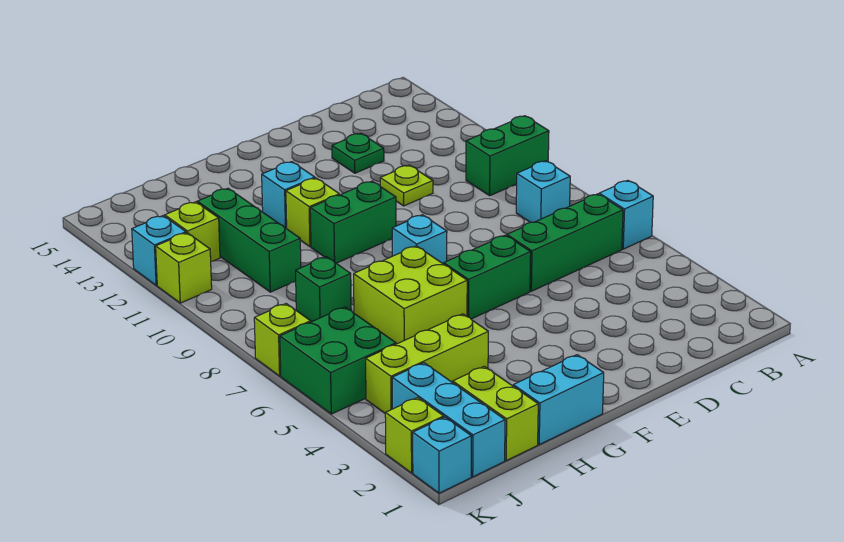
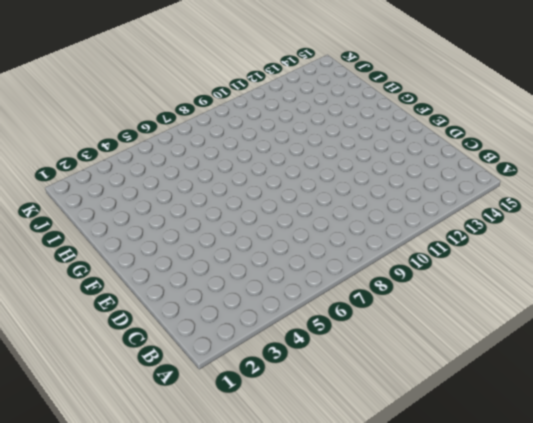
none -> cyan brick A6 level 1
none -> green brick A10:B10 level 1
none -> green brick B6:D6 level 1

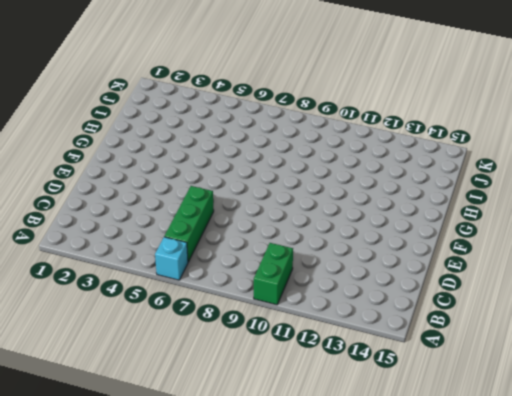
none -> cyan brick B8 level 1
none -> lime plate D11 level 1
none -> green plate D13 level 1

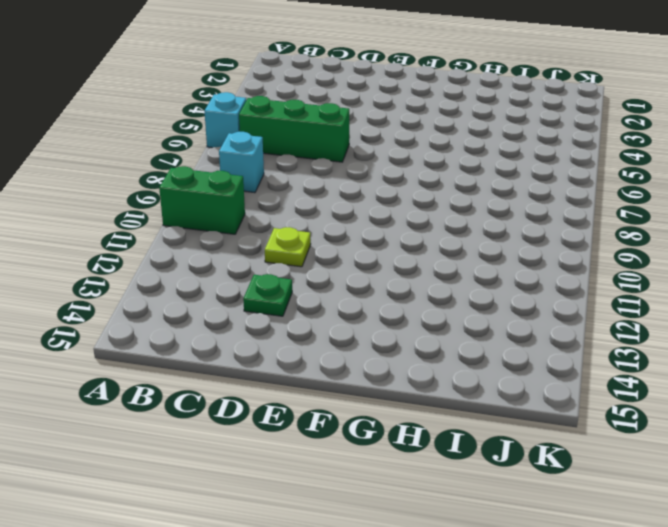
none -> green brick E6:F6 level 1
none -> cyan brick F8 level 1
none -> green brick F10:G10 level 1

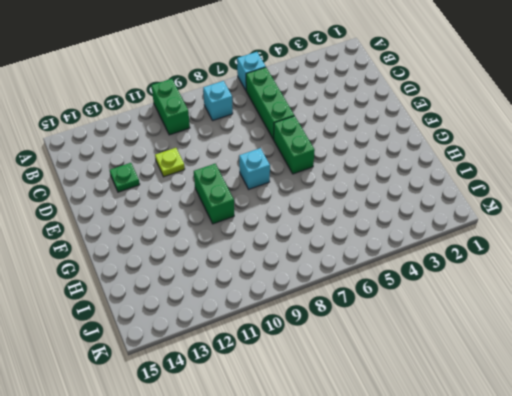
none -> cyan brick G1:H1 level 1
none -> lime brick G6:H7 level 1
none -> lime brick G11 level 1

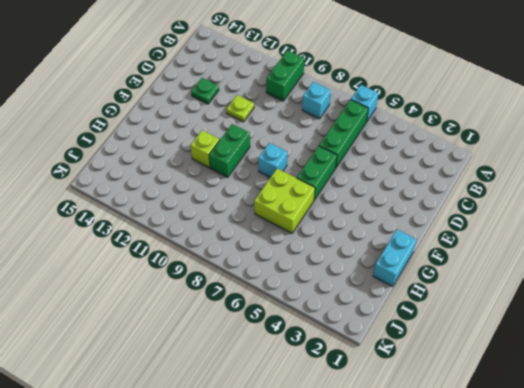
none -> cyan brick G12 level 1
none -> lime brick H4:J4 level 1
none -> lime brick I1:I2 level 1

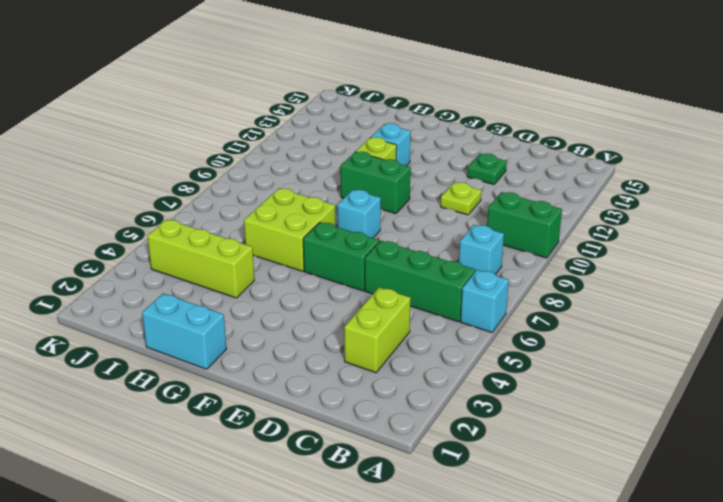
lime brick C3:C4 level 1 -> lime brick I1:I2 level 1
none -> green brick I8 level 1
none -> green brick I10:I12 level 1
none -> cyan brick J1:J3 level 1

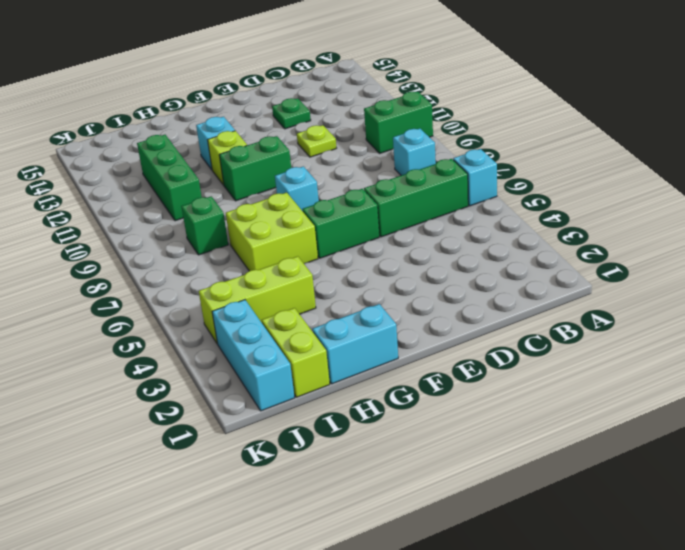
none -> green brick J5:K6 level 1
none -> lime brick J12 level 1
none -> cyan brick K1 level 1

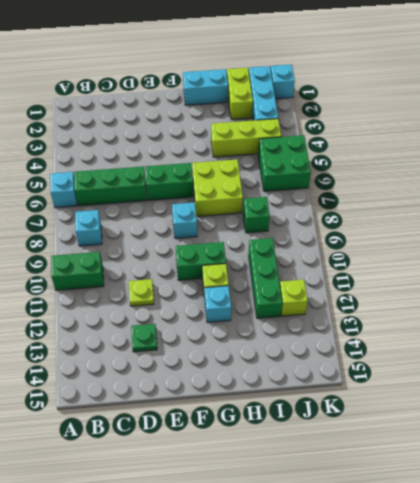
none -> lime brick K2 level 1
none -> lime brick K7 level 1
none -> lime brick K11 level 1

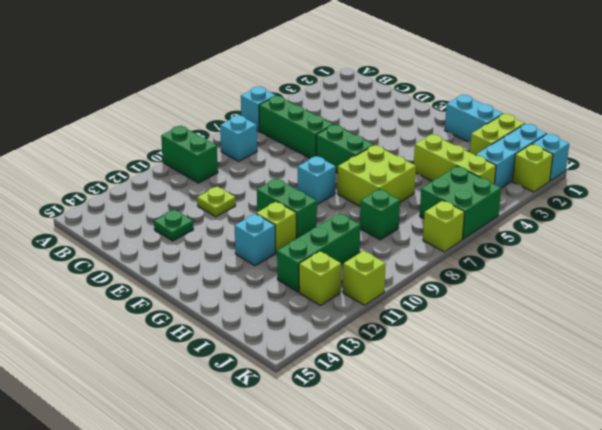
none -> cyan brick K12 level 1

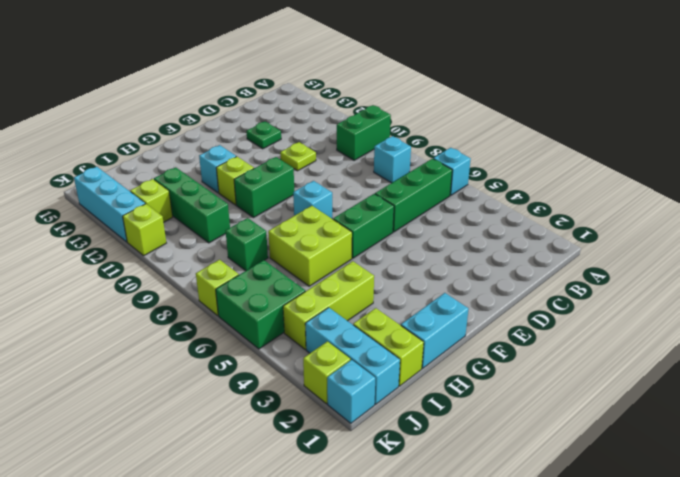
cyan brick K12:K14 level 1 -> cyan brick K12 level 1

